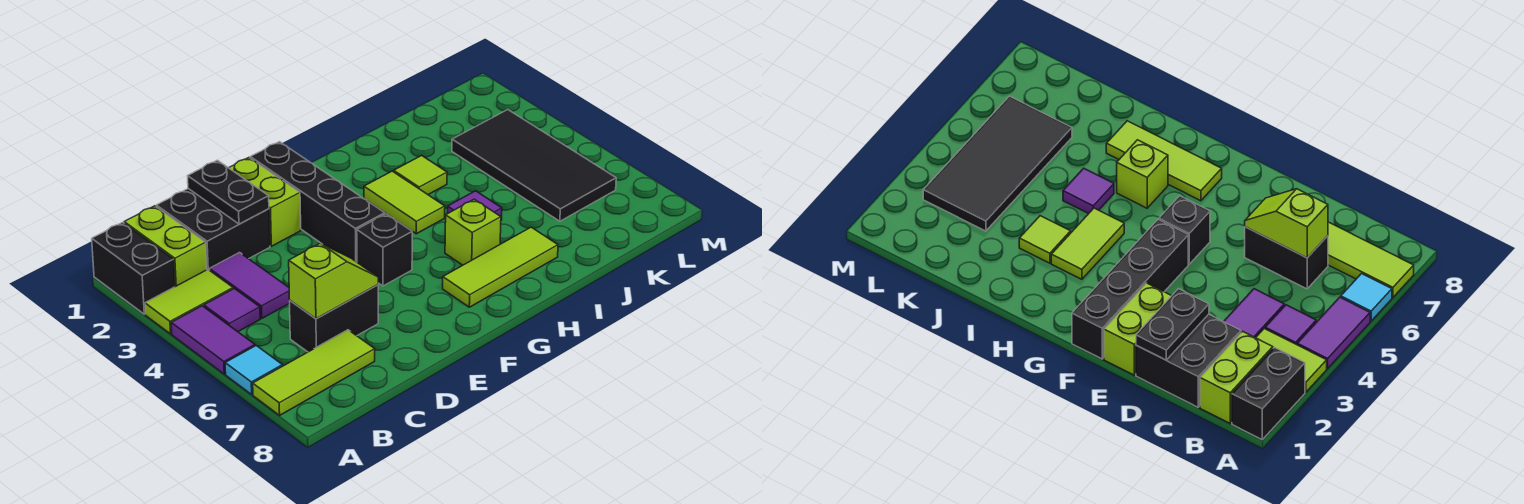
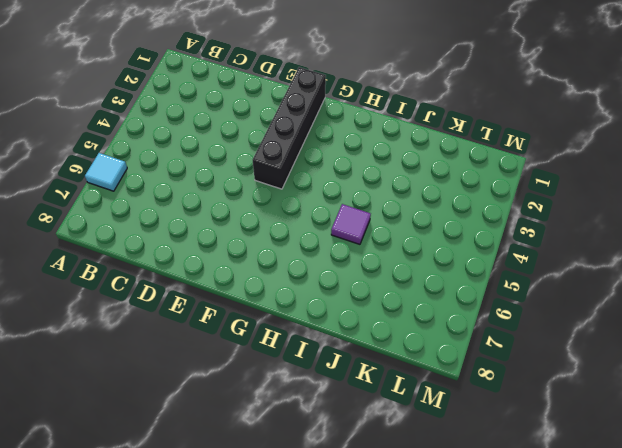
none -> black brick A1:A2 level 1
none -> lime tile A3:B3 level 1
none -> purple tile A4:A5 level 1

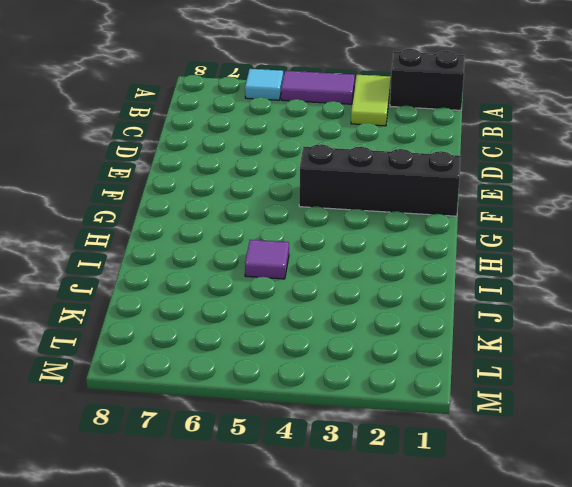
none -> lime tile A7:C7 level 1
none -> lime brick B1:B2 level 1
none -> purple tile B4 level 1

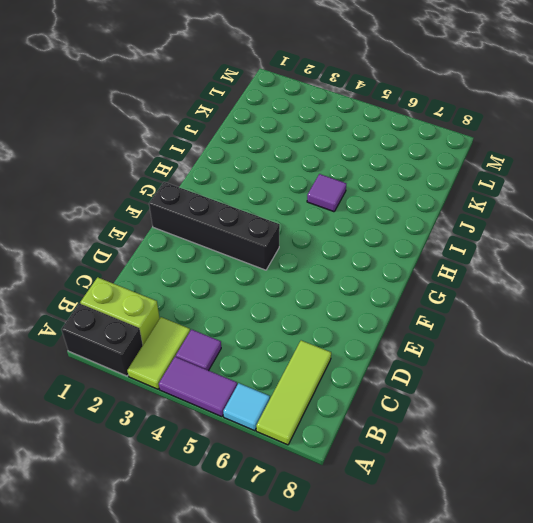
none -> black brick C1:D2 level 1
none -> purple tile C3:C4 level 1
none -> black brick C6:D6 level 1

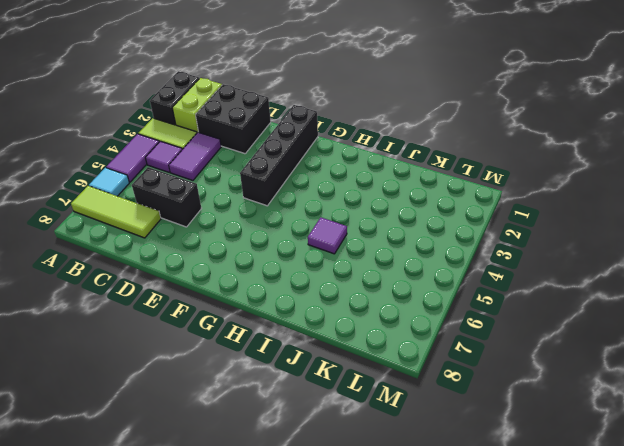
none -> lime brick E1:E2 level 1
none -> black brick F5 level 1
none -> lime tile G7:I7 level 1

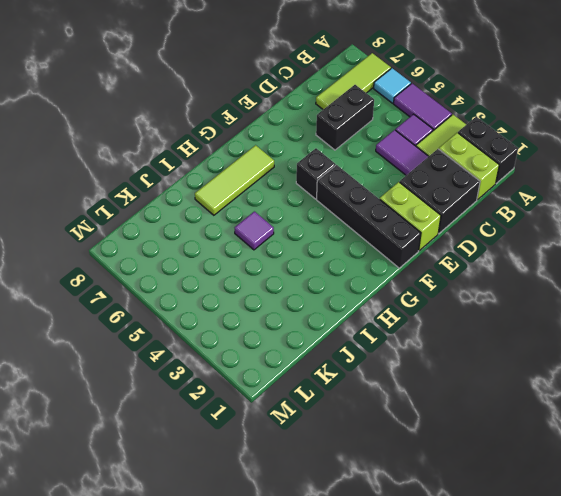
none -> lime tile H3:H4 level 1
none -> lime brick H6 level 1
none -> lime tile I3 level 1

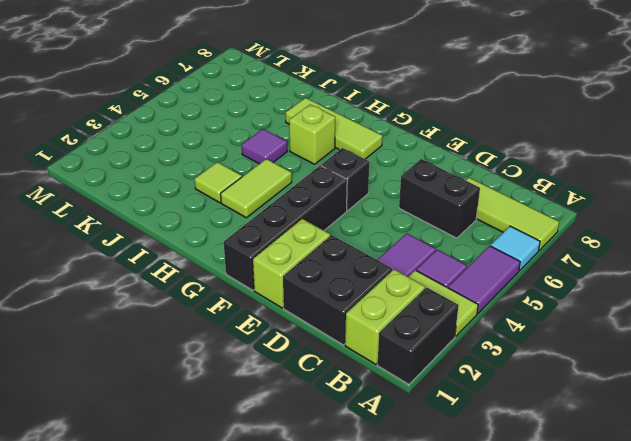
none -> black tile K3:L6 level 1
none -> lime slope C6:D6 level 2 top C
none -> black plate D1:D2 level 2

